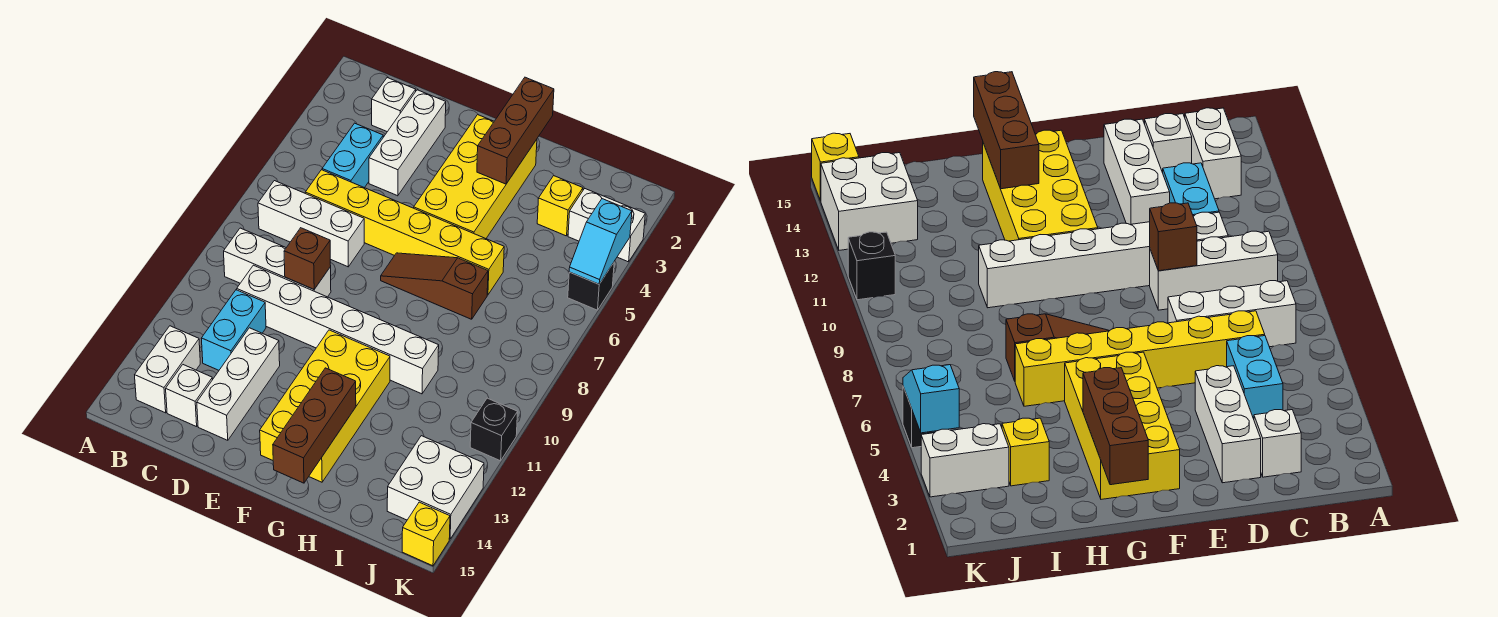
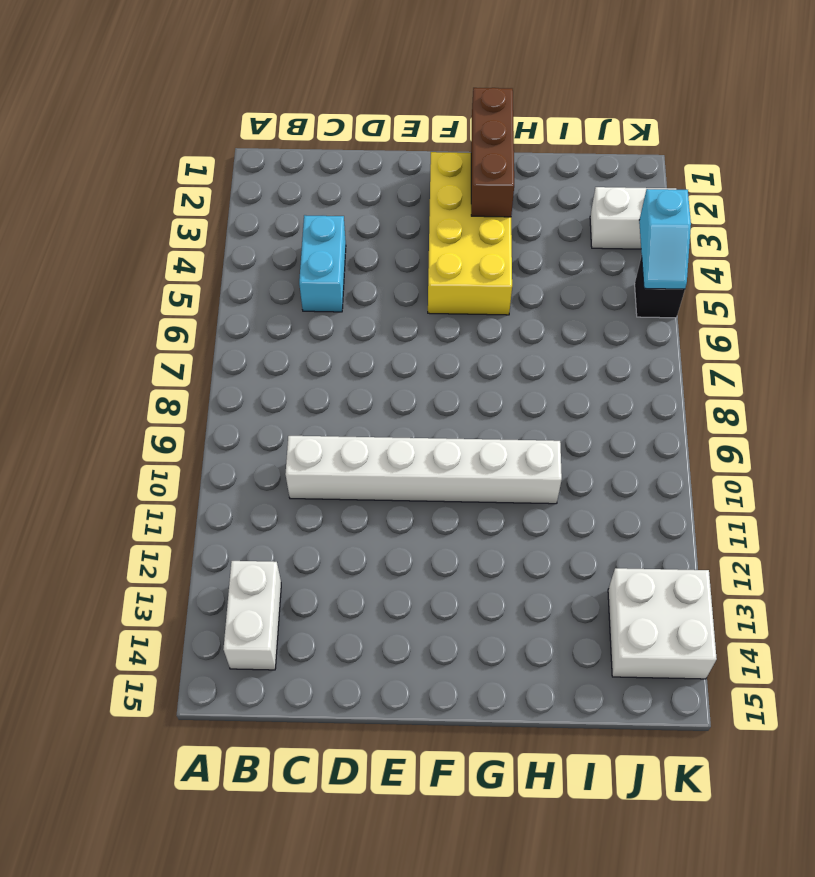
none -> white brick B7:D7 level 1
none -> white brick B9:D9 level 1
none -> white brick C2 level 1

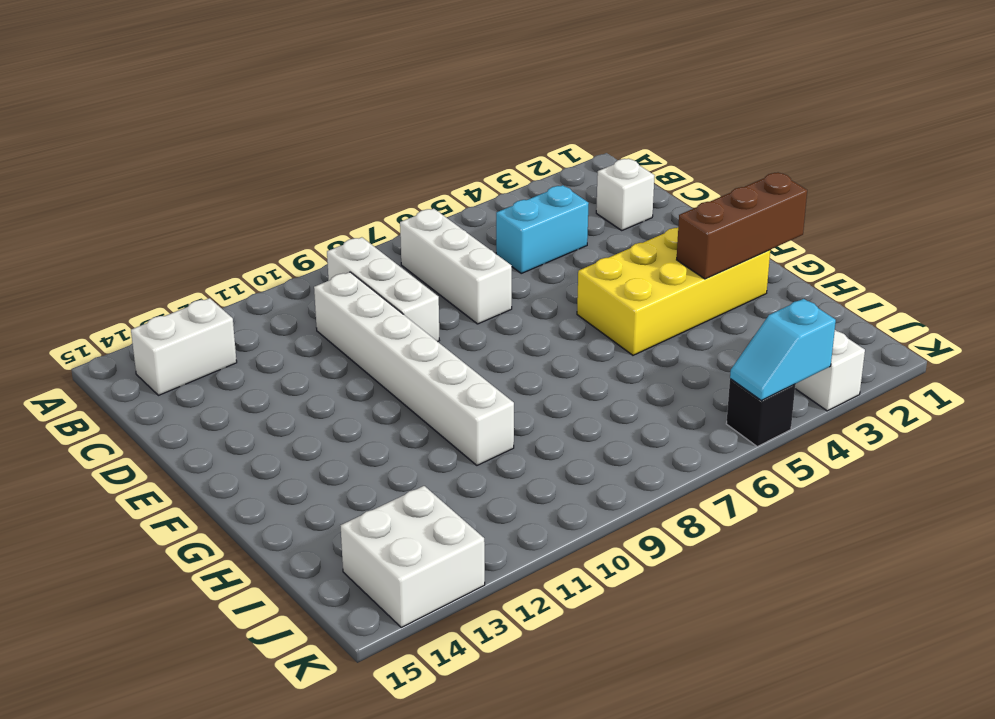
none -> yellow brick C6:H6 level 1
none -> cyan brick C11:C12 level 1
none -> white brick C14 level 1

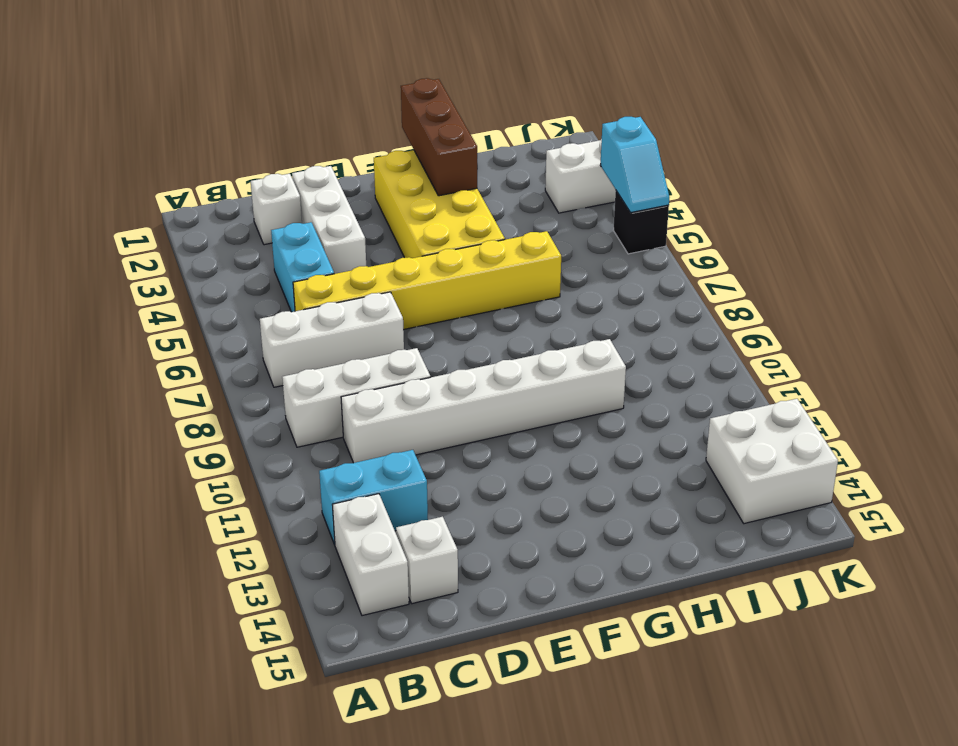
cyan brick B12:C12 level 1 -> cyan brick C11:C12 level 1
none -> white brick D12:D14 level 1
none -> brown slope F7:H7 level 1 top H
none -> yellow brick F11:G14 level 1

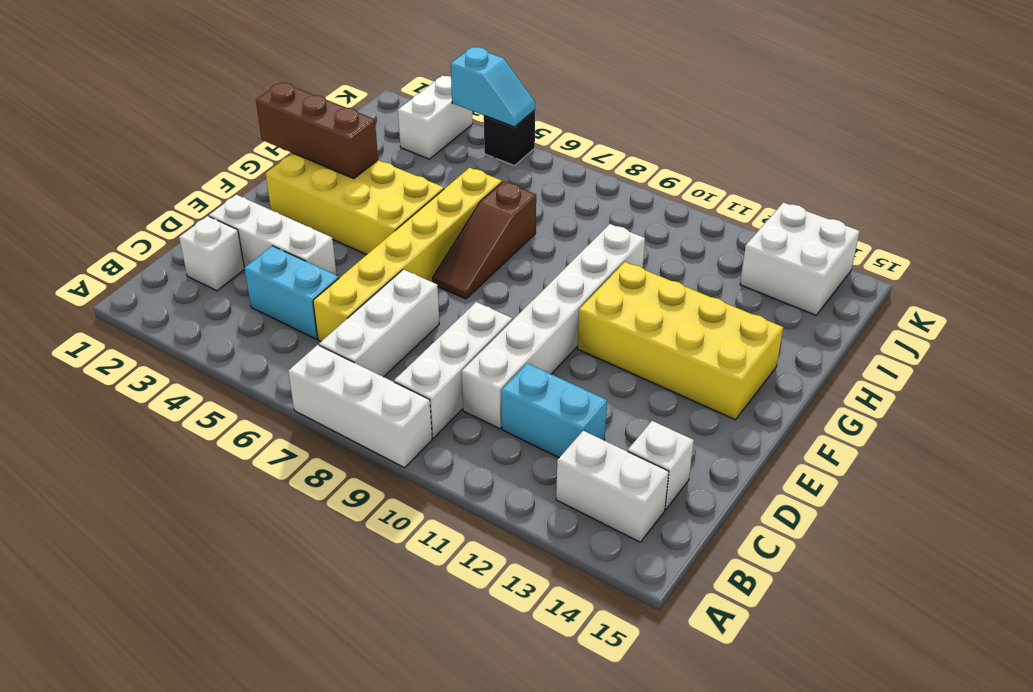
white brick A7:A9 level 1 -> white brick D12:D14 level 1
none -> yellow brick I3 level 1
none -> black brick K11 level 1
none -> yellow brick K15 level 1

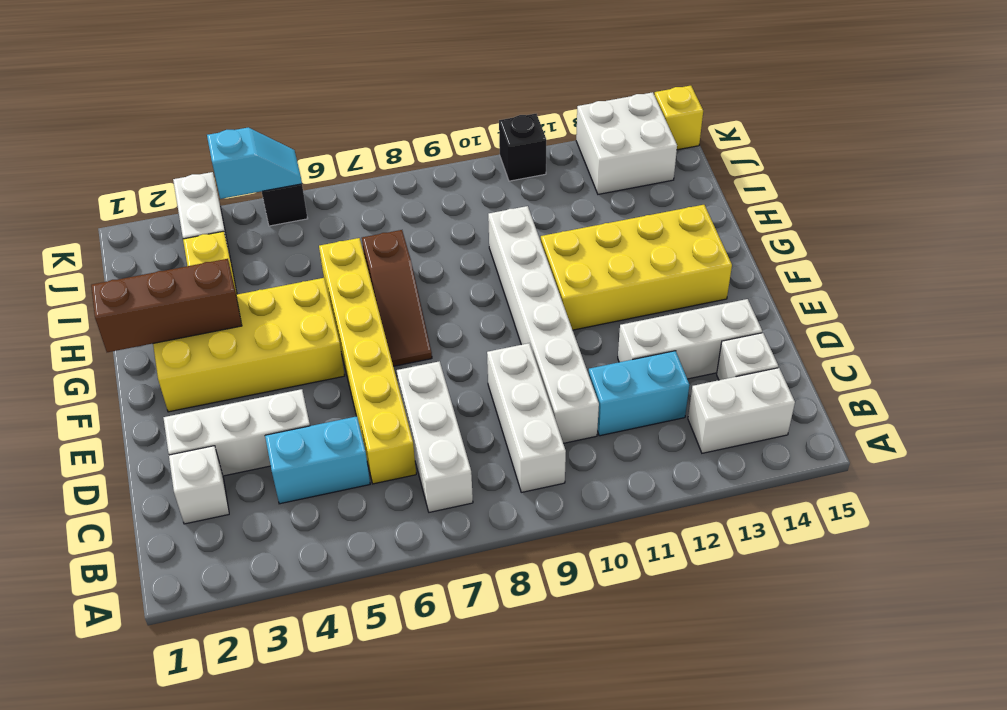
none -> brown brick D9 level 2
none -> brown brick G13:G15 level 2

